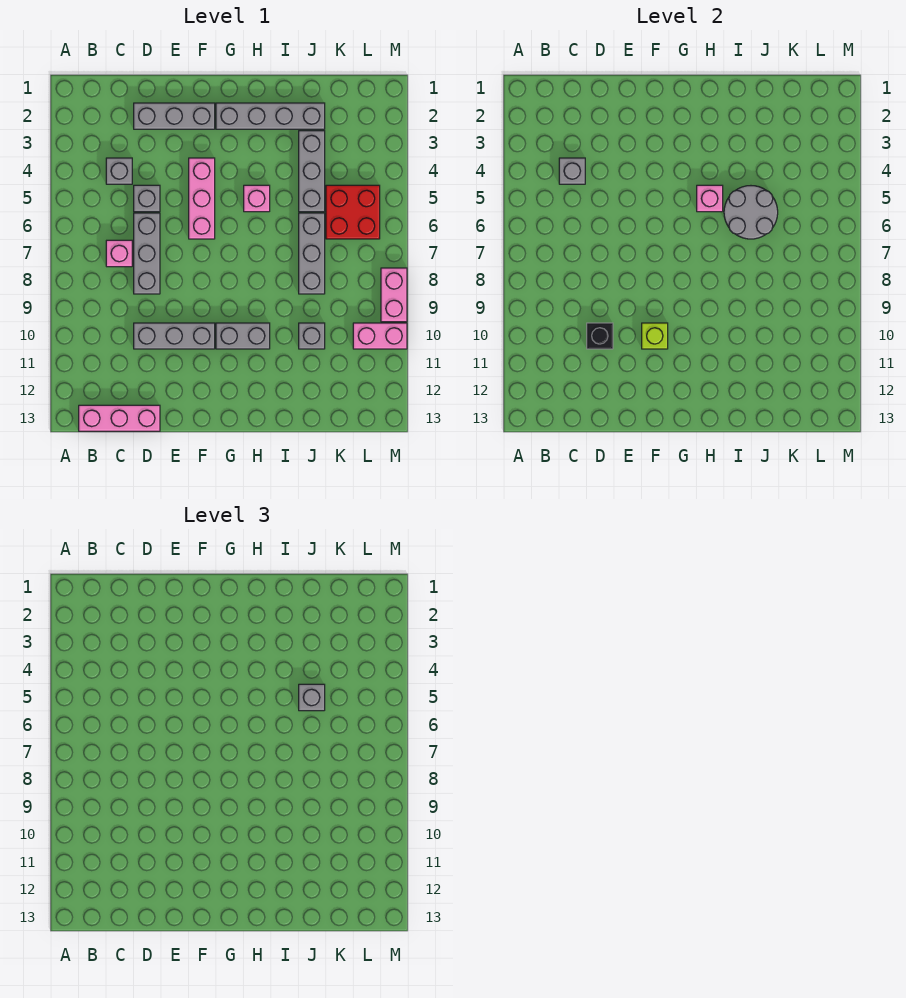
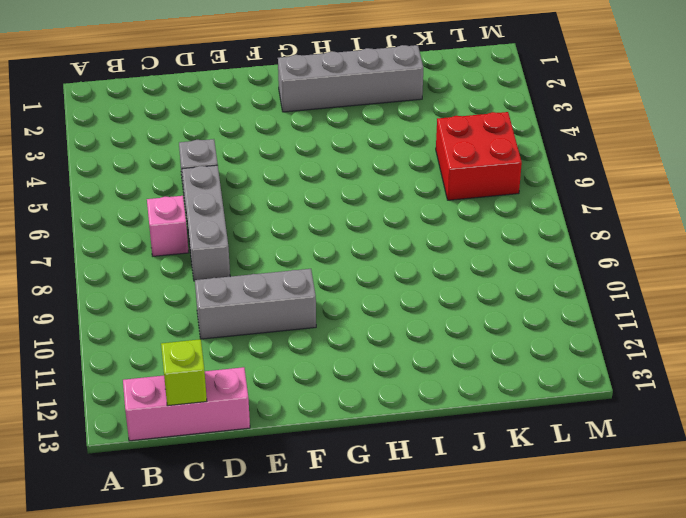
lime brick C13 level 2 -> lime brick F10 level 2
none -> grey brick C4 level 1
none -> grey brick D2:F2 level 1
none -> pink brick F4:F6 level 1

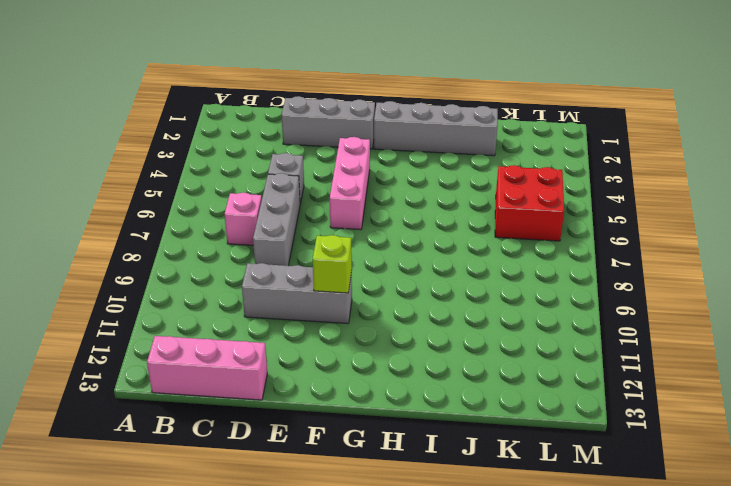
none -> grey brick C4 level 1
none -> grey brick G10:H10 level 1
none -> pink brick H5 level 1

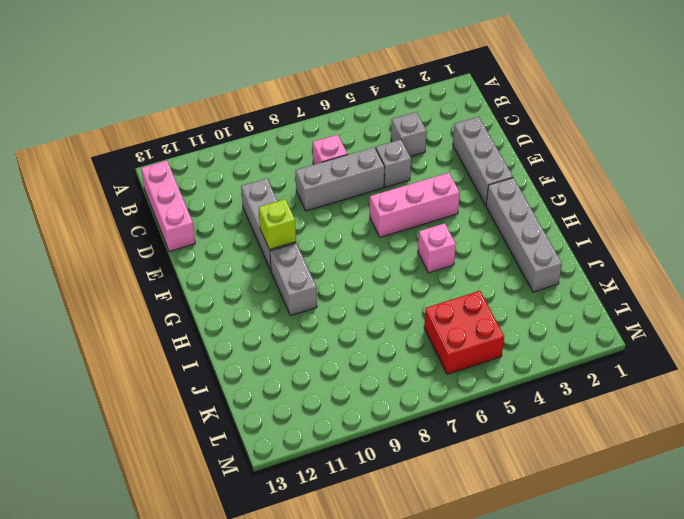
none -> grey brick J3:J5 level 1
none -> grey brick J6:J8 level 1
none -> grey brick J10 level 1

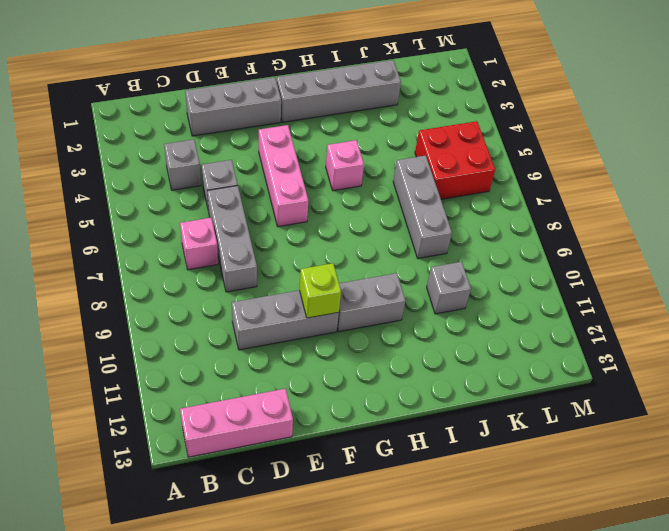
none -> grey brick J3:J5 level 1
none -> pink brick L10:M10 level 1
none -> pink brick M8:M9 level 1

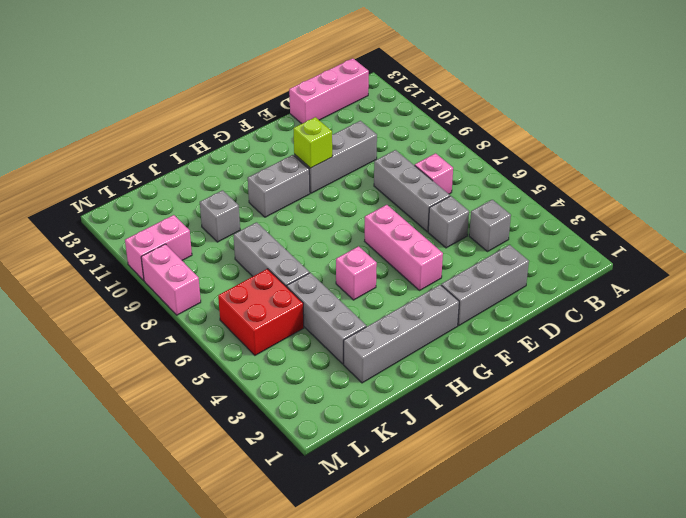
none -> grey brick C4 level 2
none -> black brick D10 level 2
none -> pink brick H5 level 2

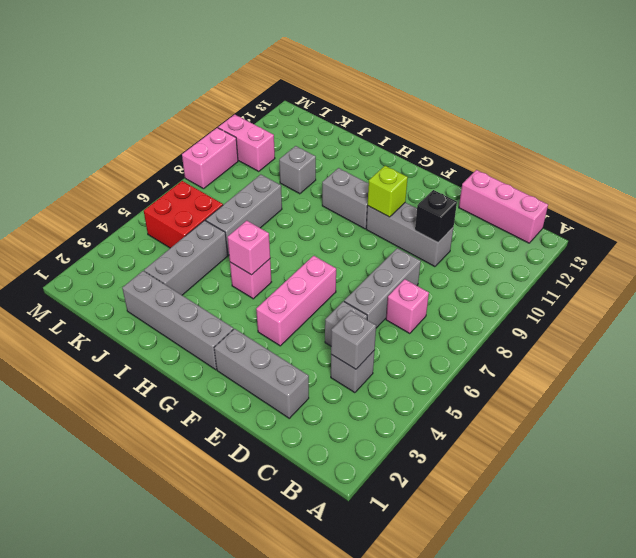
none -> grey round brick I5:J6 level 2
none -> grey brick J5 level 3

